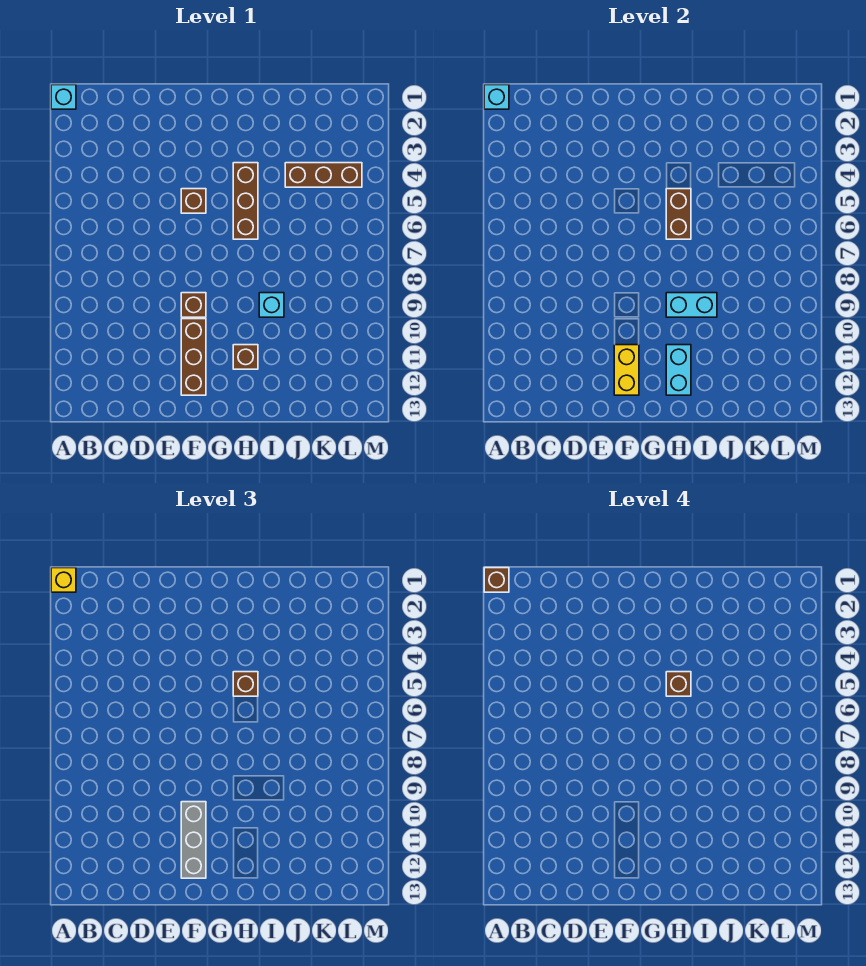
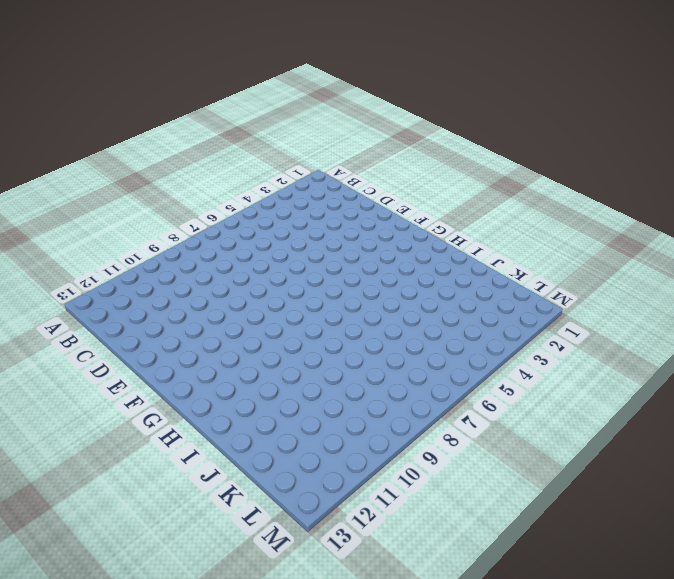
none -> cyan brick A1 level 1
none -> brown brick F5 level 1
none -> brown brick F9 level 1

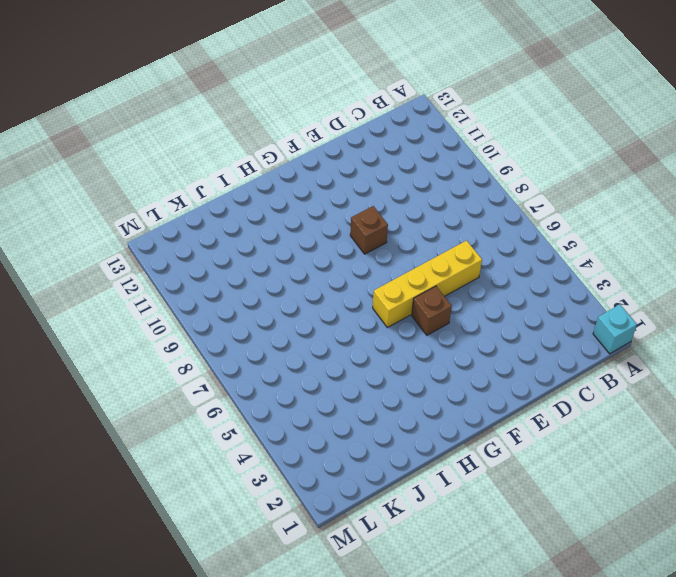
yellow brick D6:G6 level 1 -> none
none -> brown brick F10:F12 level 1
none -> brown brick H4:H6 level 1
none -> brown brick H11 level 1

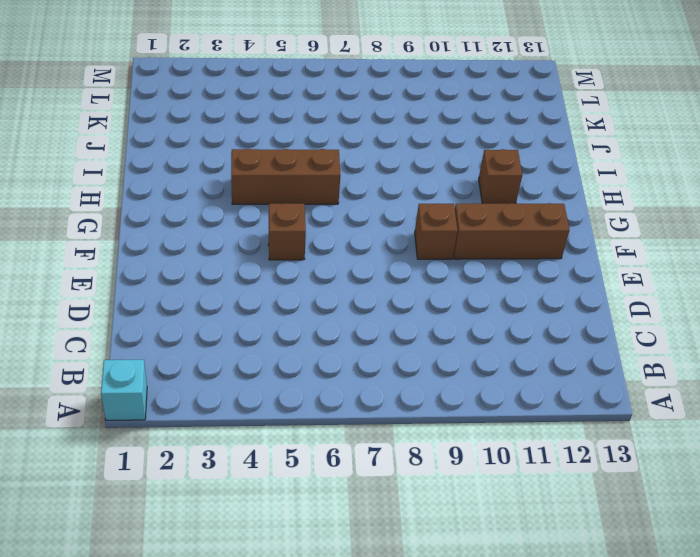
none -> cyan brick I9 level 1
none -> brown brick J4:L4 level 1
none -> cyan brick A1 level 2

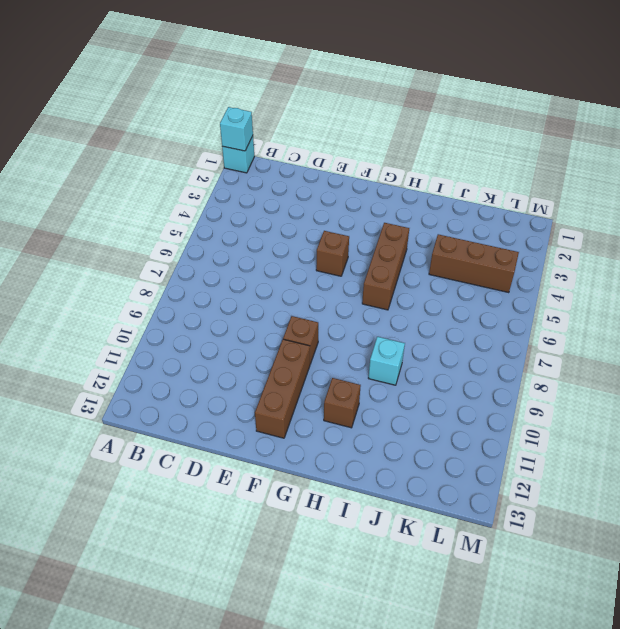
none -> yellow brick F11:F12 level 2
none -> brown brick H5:H6 level 2
none -> cyan brick H9:I9 level 2

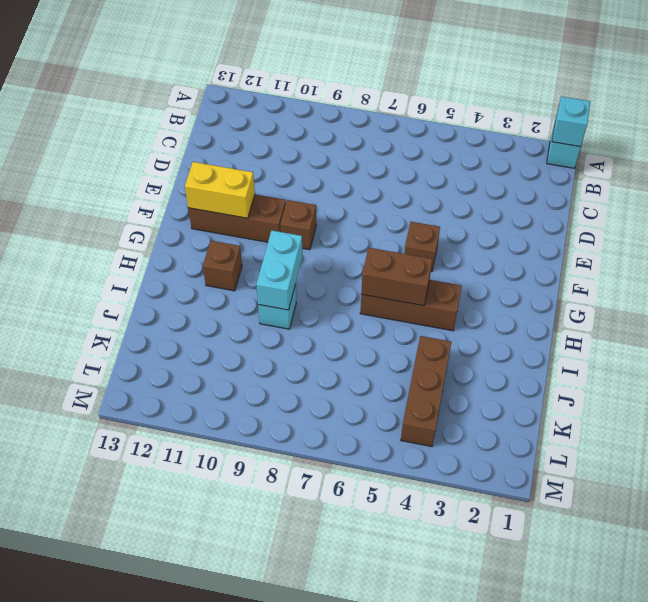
none -> cyan brick H11:H12 level 2
none -> yellow brick A1 level 3
none -> grey brick F10:F12 level 3

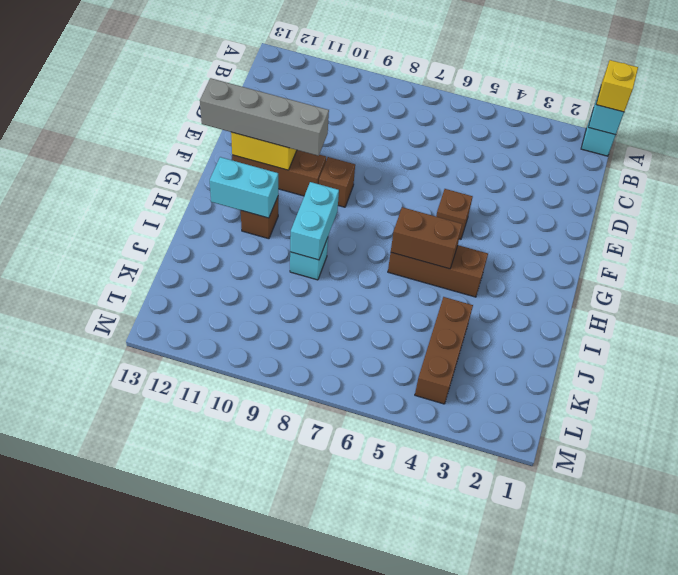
grey brick F10:F13 level 3 -> grey brick F10:F12 level 3
none -> brown brick H5 level 3
none -> brown brick A1 level 4
none -> brown brick H5 level 4

